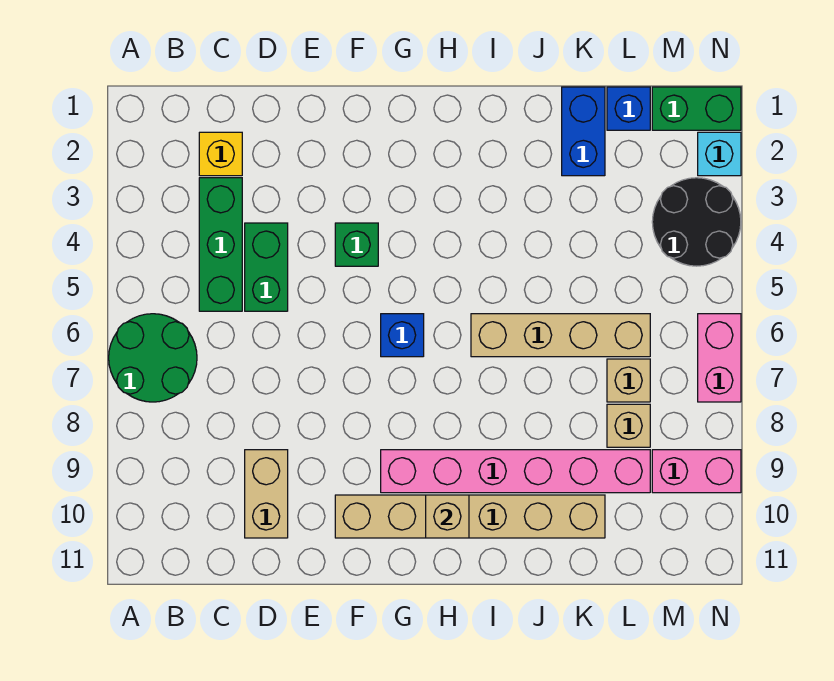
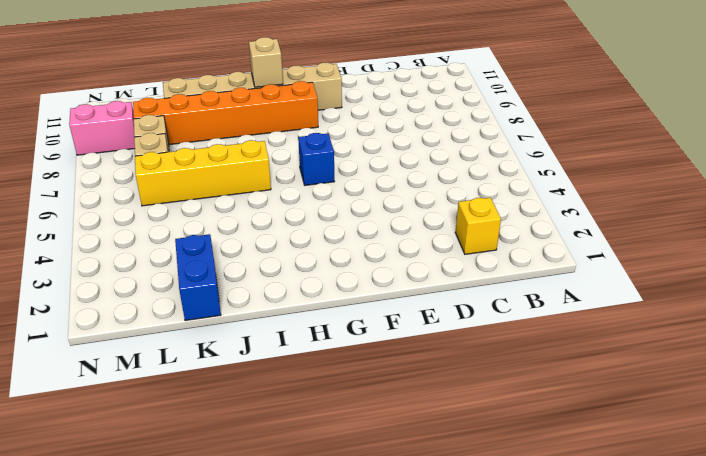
orange brick G9:L9 level 1 -> pink brick G9:L9 level 1
yellow brick I6:L6 level 1 -> tan brick I6:L6 level 1
none -> green round brick A6:B7 level 1
none -> green brick C3:C5 level 1
none -> green brick D4:D5 level 1

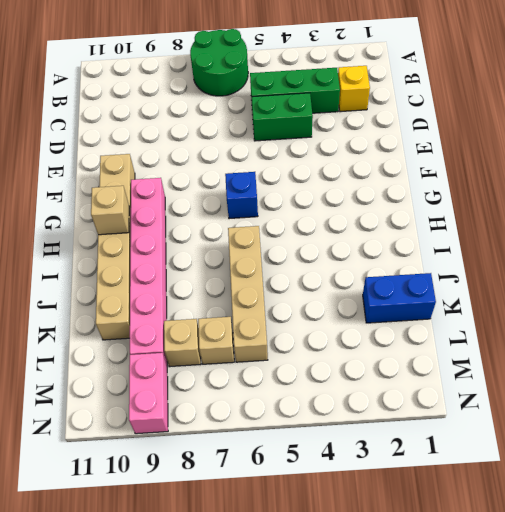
none -> tan brick D9:D10 level 1
none -> green brick F4 level 1
none -> blue brick L1 level 1

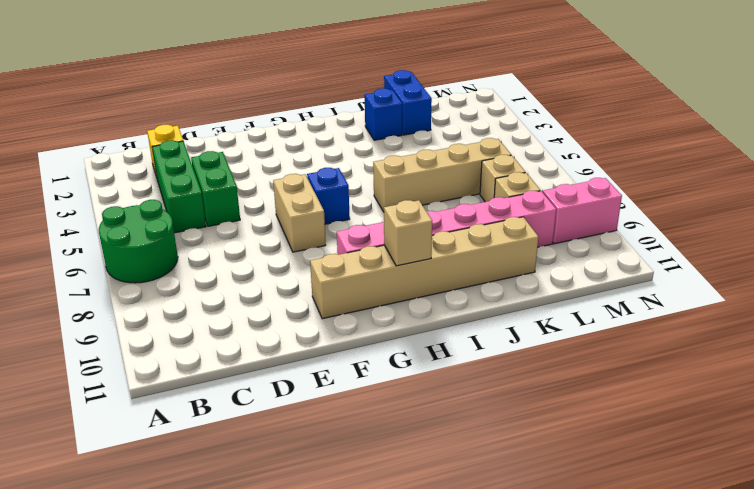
tan brick F6:F7 level 1 -> tan brick D9:D10 level 1
blue brick J2 level 1 -> blue brick L1 level 1
none -> green brick F4 level 1
none -> green brick M1:N1 level 1
none -> black round brick M3:N4 level 1

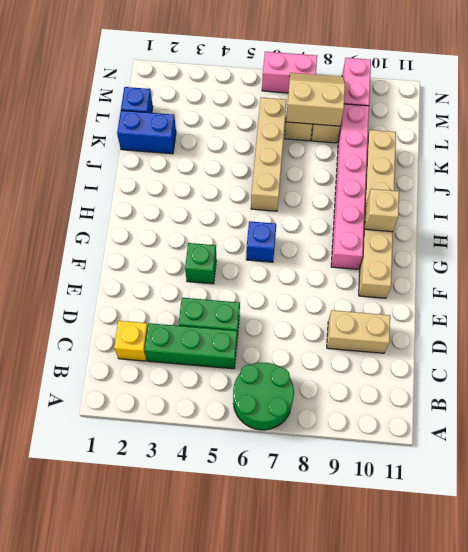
tan slope L7:M8 level 2 top L -> none
none -> green brick M1:N1 level 1
none -> black round brick M3:N4 level 1
none -> cyan brick N2 level 1

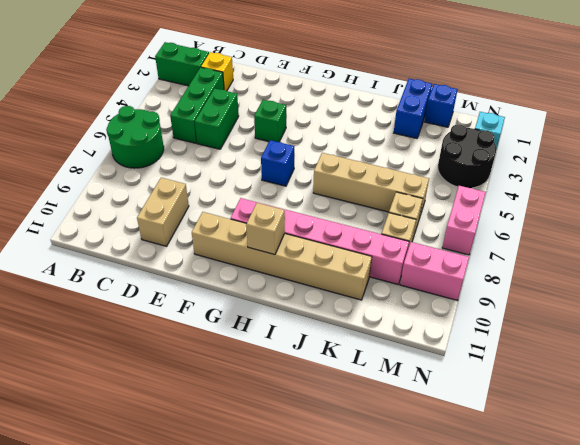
green brick A2:B2 level 1 -> green brick M1:N1 level 1

